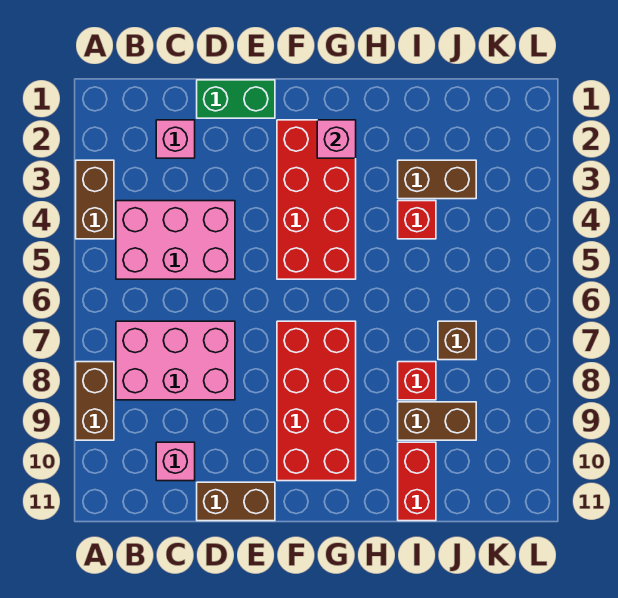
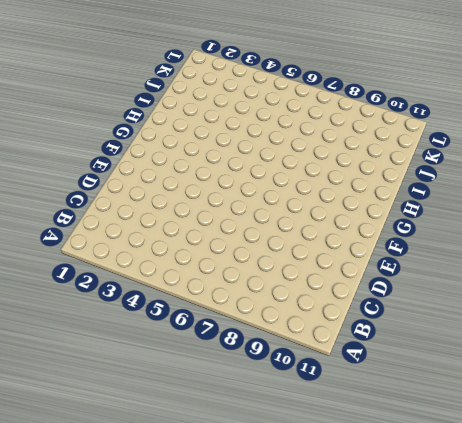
none -> brown brick A3:A4 level 1
none -> brown brick A8:A9 level 1
none -> pink brick B4:D5 level 1

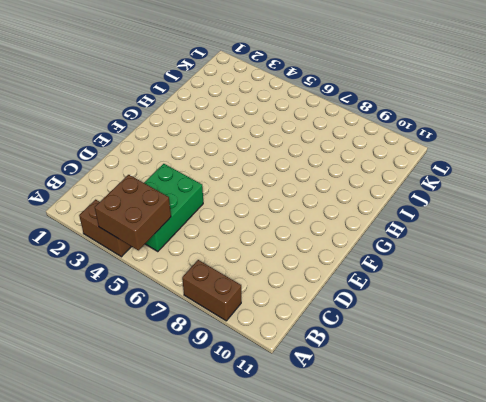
brown brick A4:B5 level 2 -> none
green brick B4:D5 level 1 -> pink brick B4:D5 level 1
none -> pink brick B7:D8 level 1
none -> pink brick C2 level 1
none -> pink brick C10 level 1

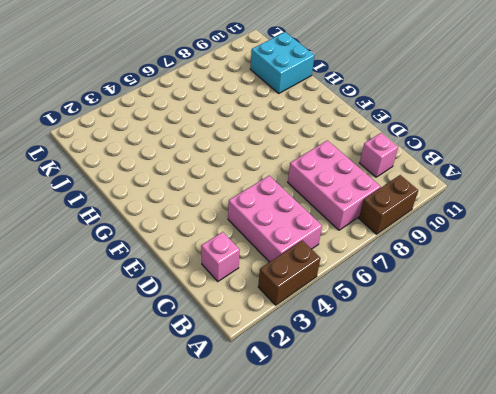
cyan brick I10:J11 level 1 -> red brick I10:I11 level 1
none -> green brick D1:E1 level 1
none -> brown brick D11:E11 level 1
none -> red brick F2:G5 level 1

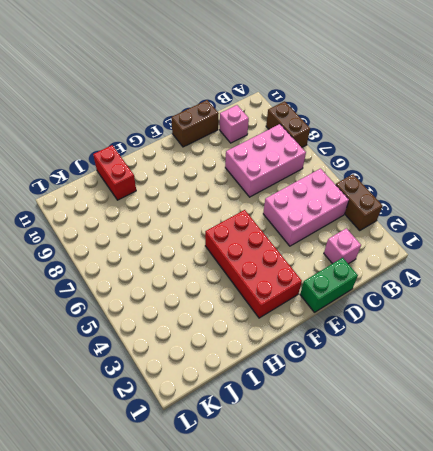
none -> red brick F7:G10 level 1
none -> brown brick I3:J3 level 1
none -> red brick I4 level 1

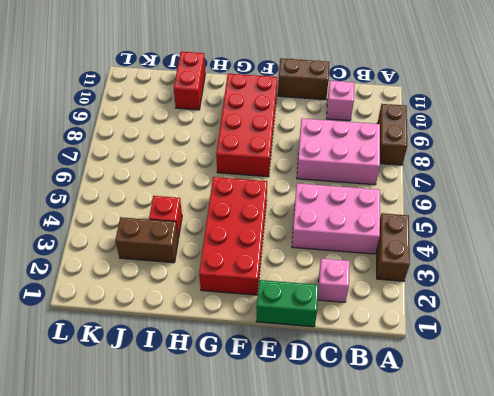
none -> red brick I8 level 1
none -> brown brick I9:J9 level 1
none -> brown brick J7 level 1

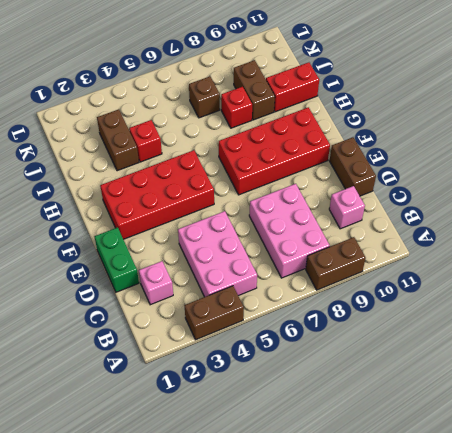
none -> pink brick G2 level 2

